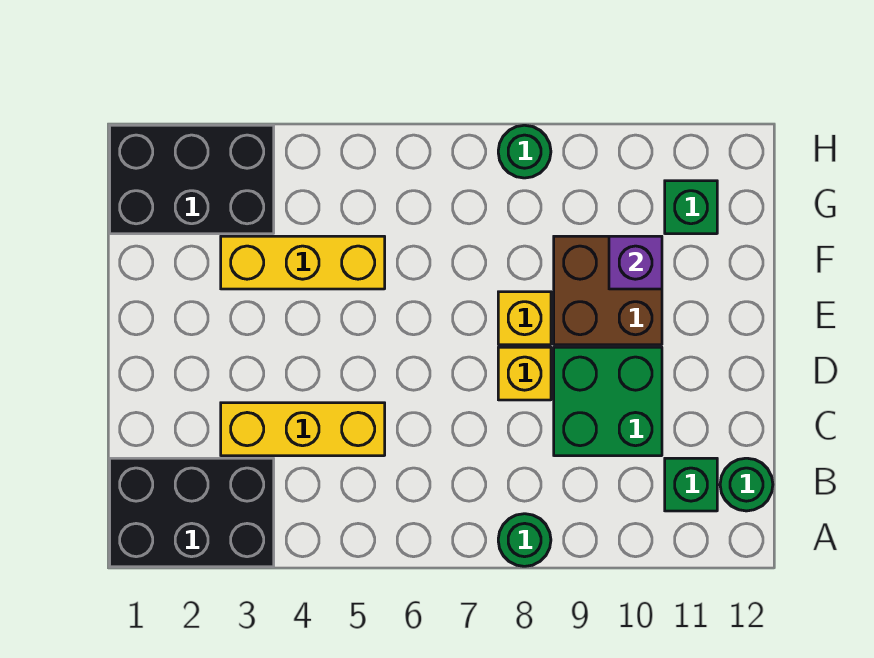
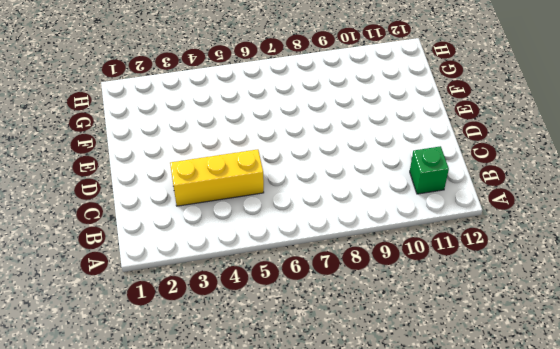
none -> black brick A1:B3 level 1
none -> green round brick A8 level 1
none -> green round brick B12 level 1

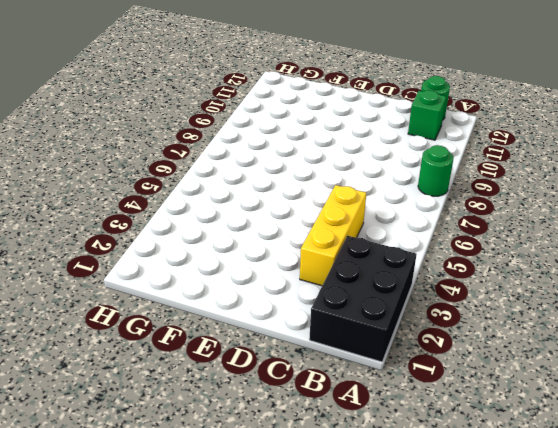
none -> green brick C9:D10 level 1
none -> yellow brick D8 level 1
none -> yellow brick E8 level 1

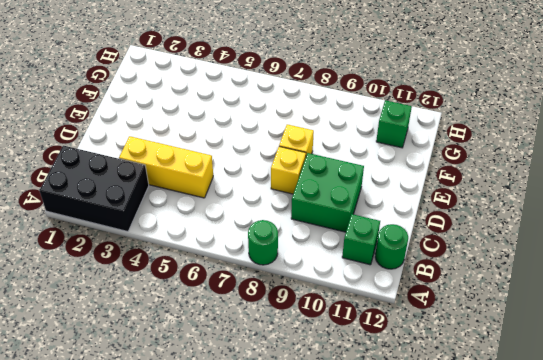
none -> brown brick E9:F10 level 1
none -> yellow brick F3:F5 level 1
none -> black brick G1:H3 level 1

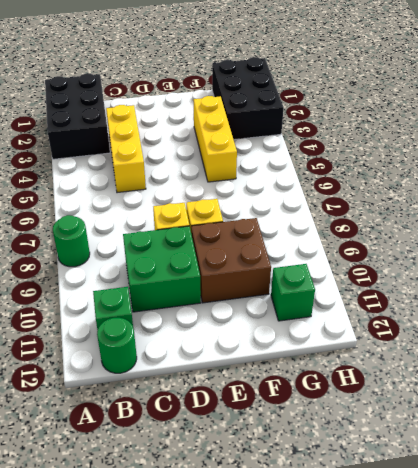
none -> green round brick H8 level 1
none -> purple brick F10 level 2

